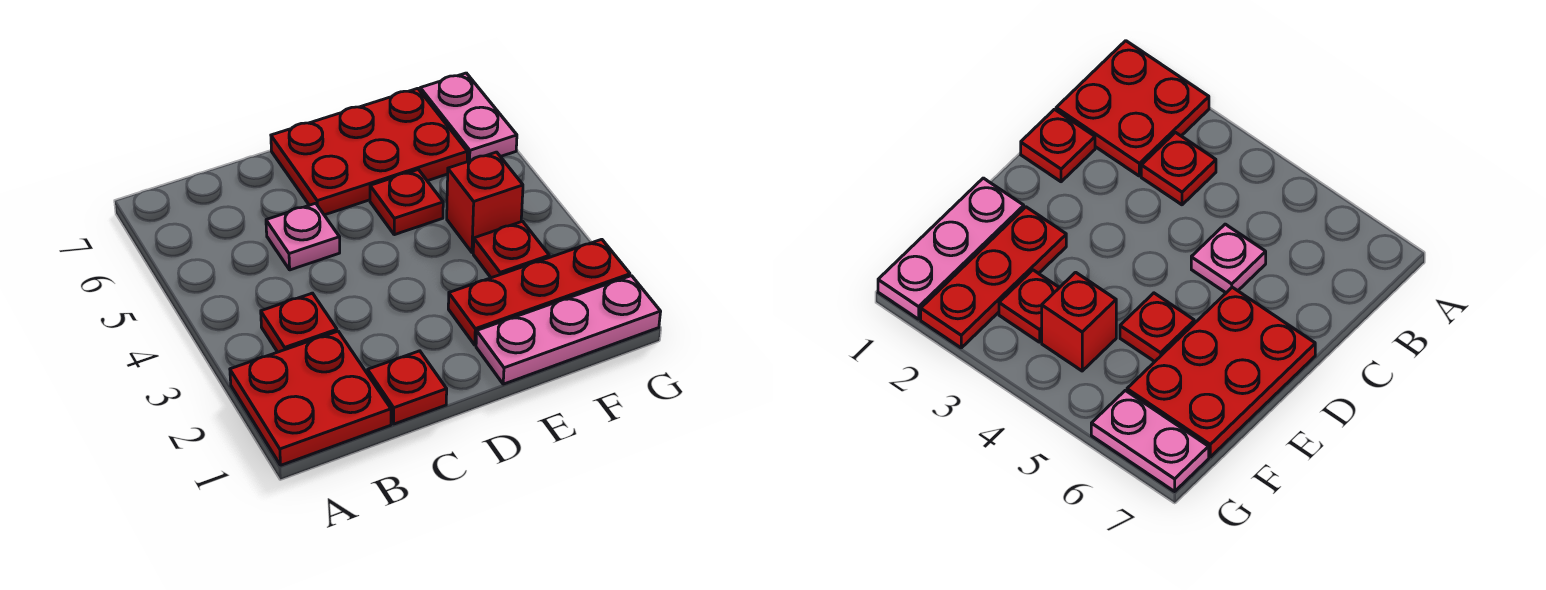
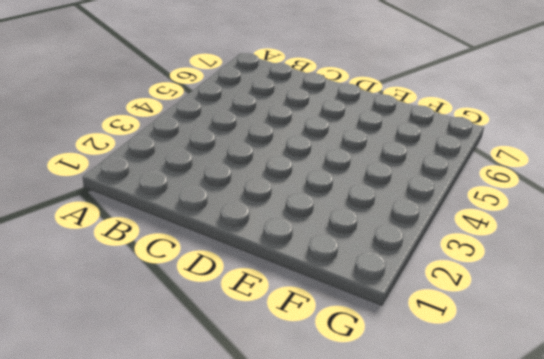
none -> red plate A1:B2 level 1
none -> red plate B3 level 1

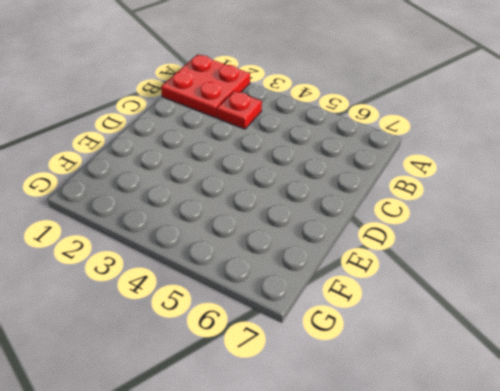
none -> red plate C1 level 1
none -> pink plate C5 level 1

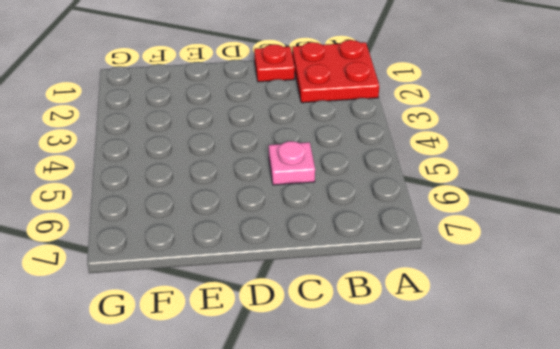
none -> red plate B3 level 1
none -> red plate D6:F7 level 1

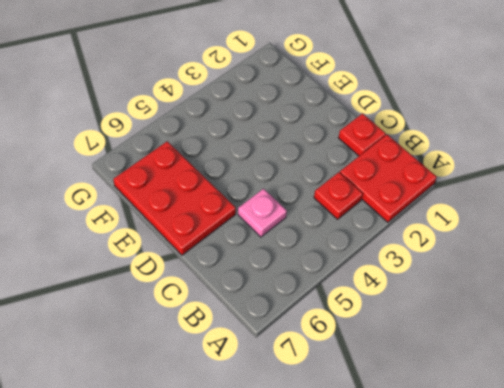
none -> pink plate E1:G1 level 1
none -> red plate E2:G2 level 1

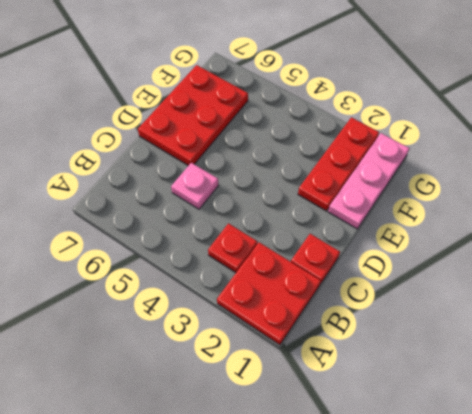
none -> red plate E5 level 1
none -> red plate F3 level 1

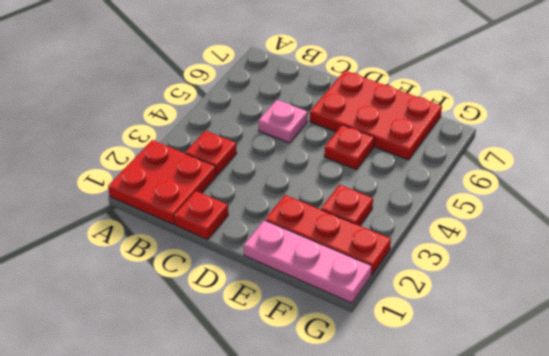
none -> red brick F4 level 1
none -> pink plate G6:G7 level 1

